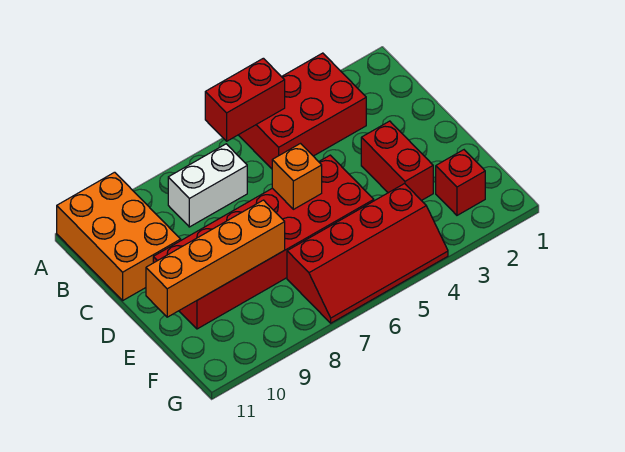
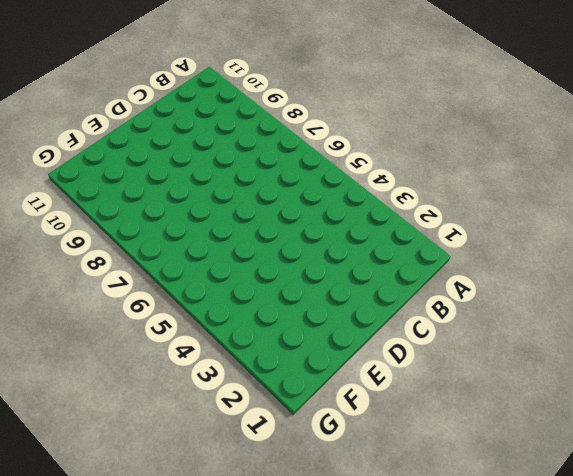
none -> red brick A3:B5 level 1
none -> orange brick A10:C11 level 1

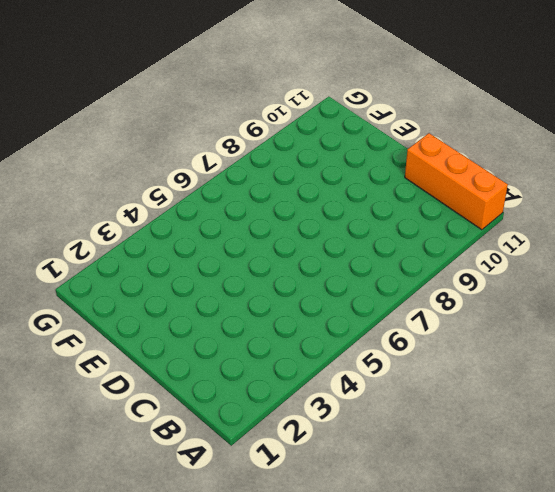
orange brick A11:C11 level 1 -> orange brick A10:C11 level 1
none -> red brick A3:B5 level 1
none -> white brick B7:B8 level 1

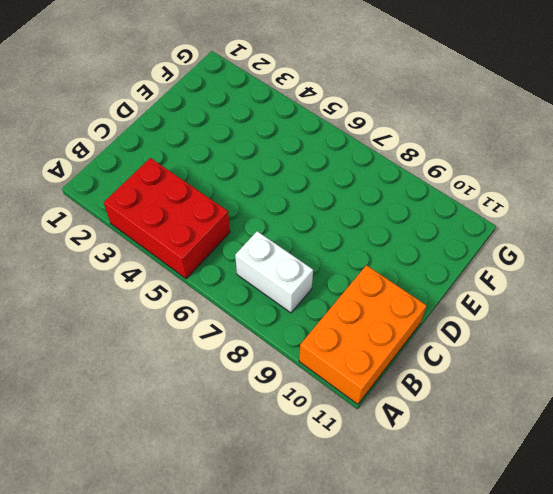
none -> red brick D3:E3 level 1
none -> red brick D5:E10 level 1

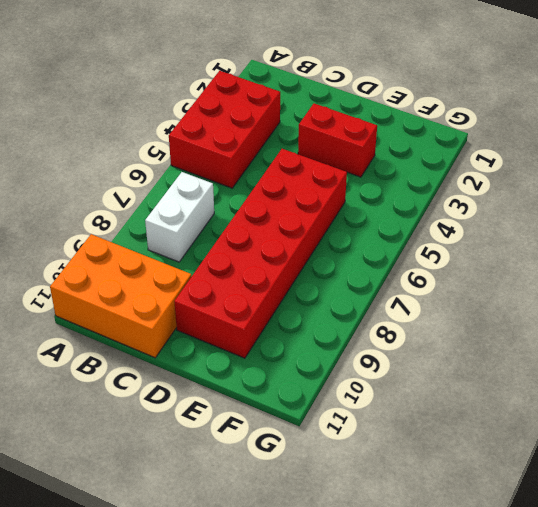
none -> red brick F2 level 1
none -> red slope F4:G7 level 1 top F

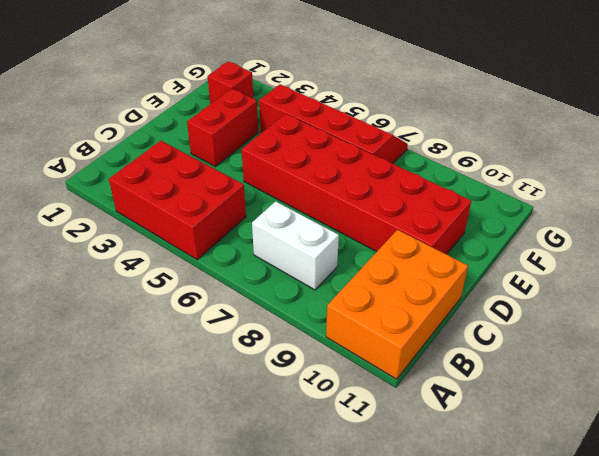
none -> red brick A5:A6 level 2
none -> orange brick D6 level 2

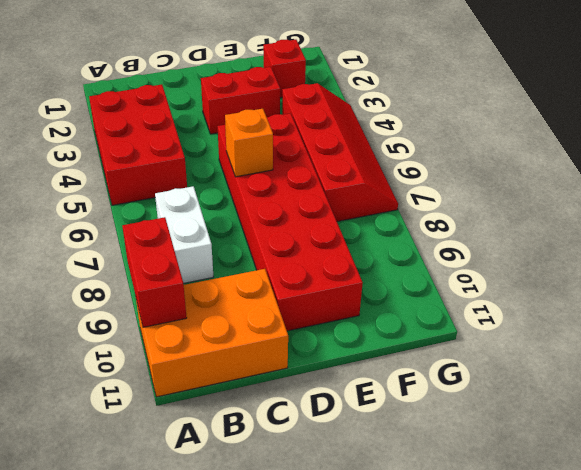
red brick A9:A10 level 2 -> red brick A5:A6 level 2
none -> orange brick E8:E11 level 2

